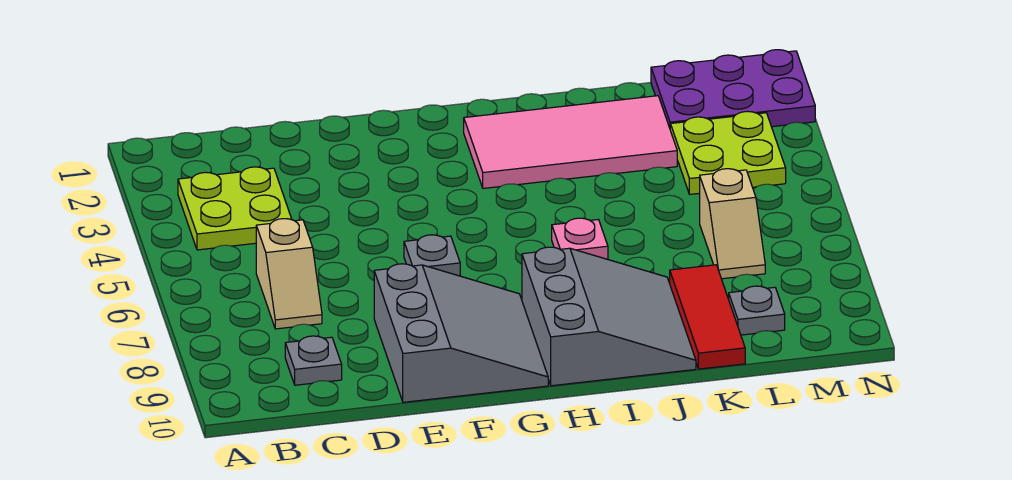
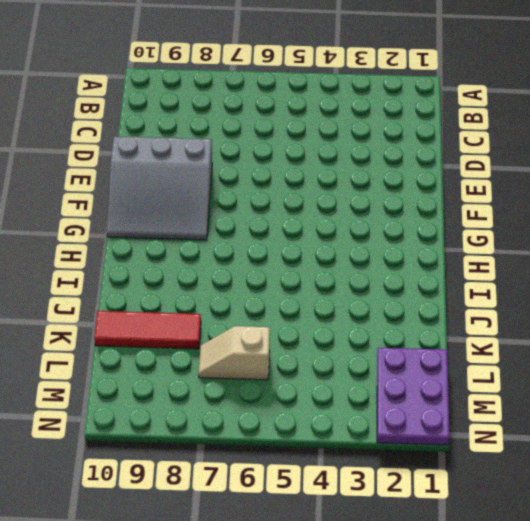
none -> lime plate B3:C4 level 1
none -> tan slope C6:C7 level 1 top 6
none -> grey plate C9 level 1

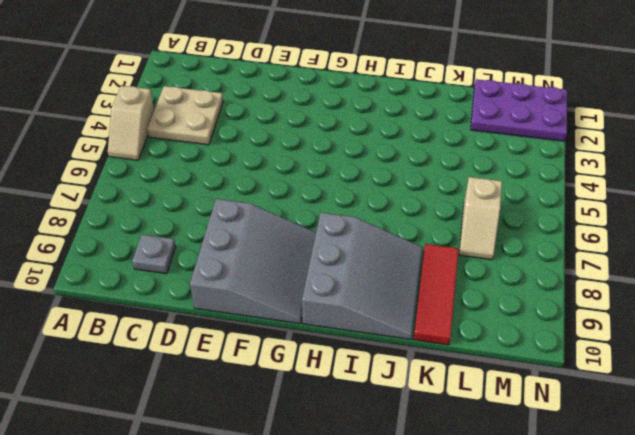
tan slope A4:A5 level 1 top 4 -> tan slope C6:C7 level 1 top 6
tan plate B3:C4 level 1 -> lime plate B3:C4 level 1
none -> grey plate F6 level 1
none -> pink tile H2:K3 level 1
none -> pink plate I6 level 1

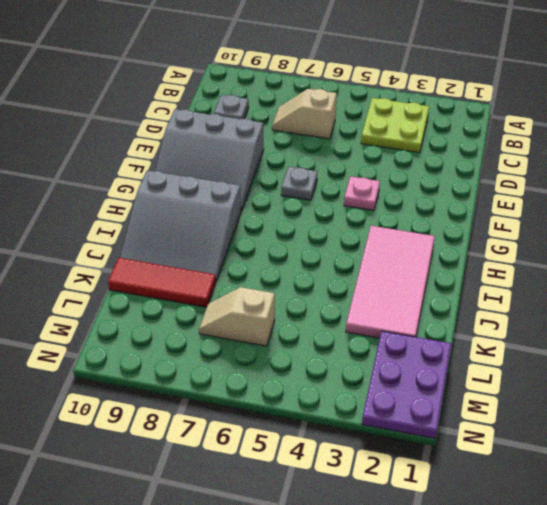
pink plate F4 level 1 -> pink plate I6 level 1
none -> lime plate L3:M4 level 1
none -> grey plate L9 level 1

